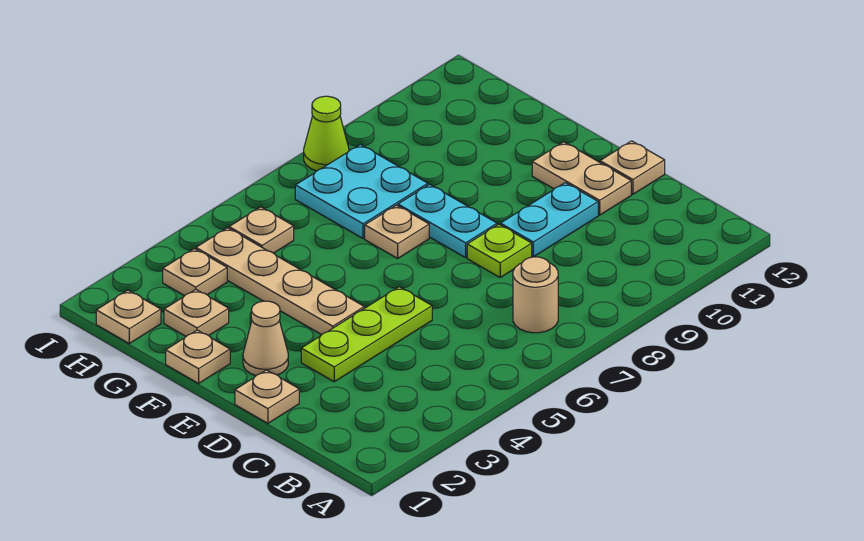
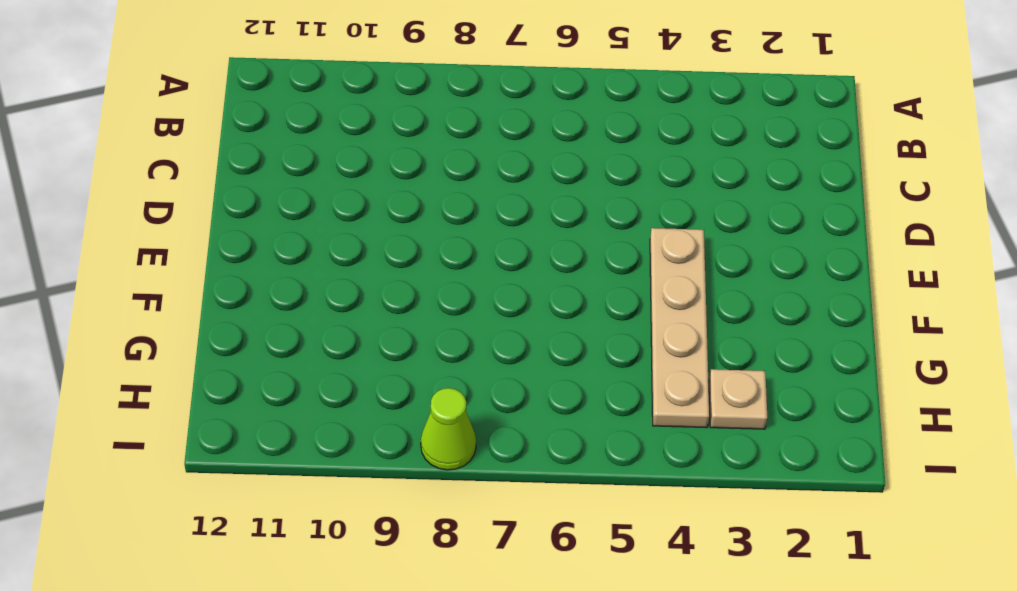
none -> tan round brick B7 level 1
none -> tan plate D1 level 1
none -> lime plate D3:D5 level 1

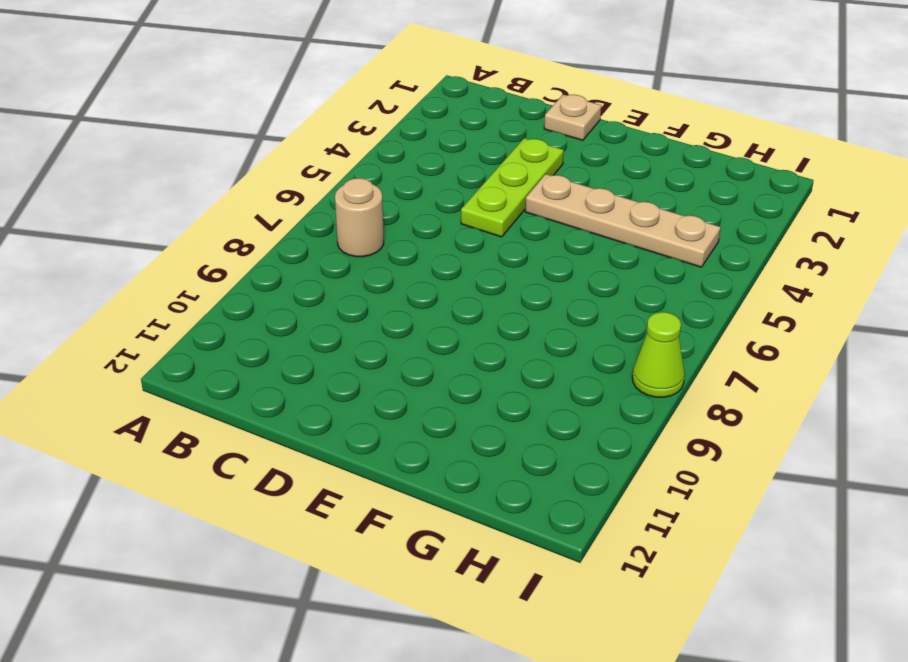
none -> lime plate D8 level 1
none -> cyan plate D9:D10 level 1
none -> tan plate D11:E11 level 1

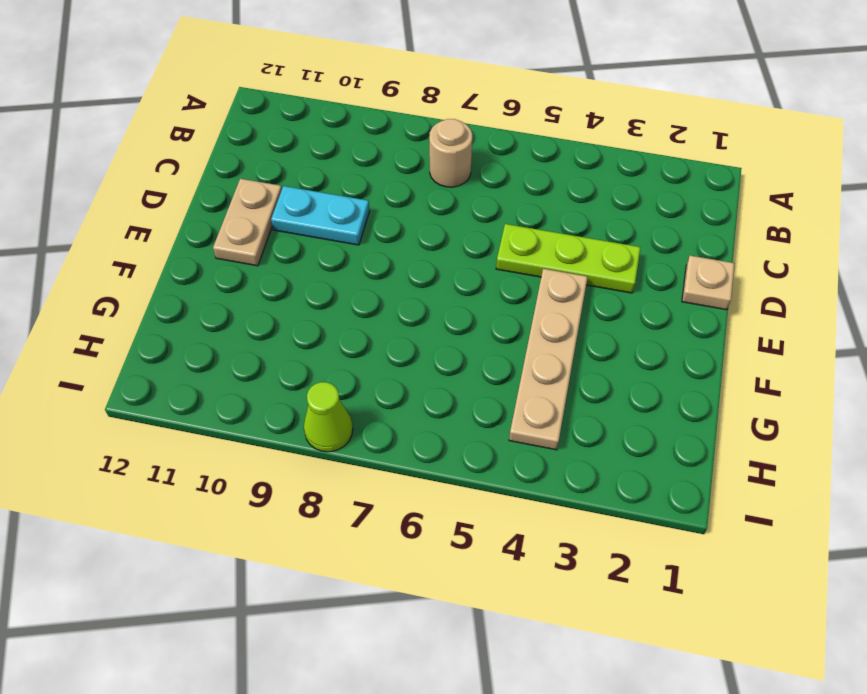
none -> lime plate D8 level 1
none -> tan plate D12 level 1
none -> tan cone E2 level 1

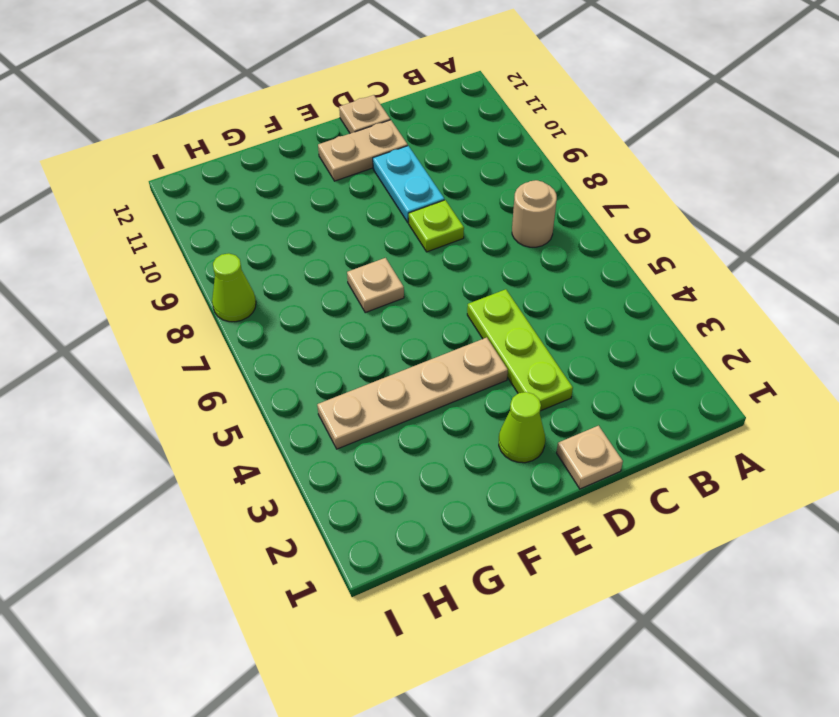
lime cone E2 level 1 -> tan cone E2 level 1
none -> cyan plate E8:F8 level 1
none -> tan plate F1 level 1
none -> tan plate G2 level 1

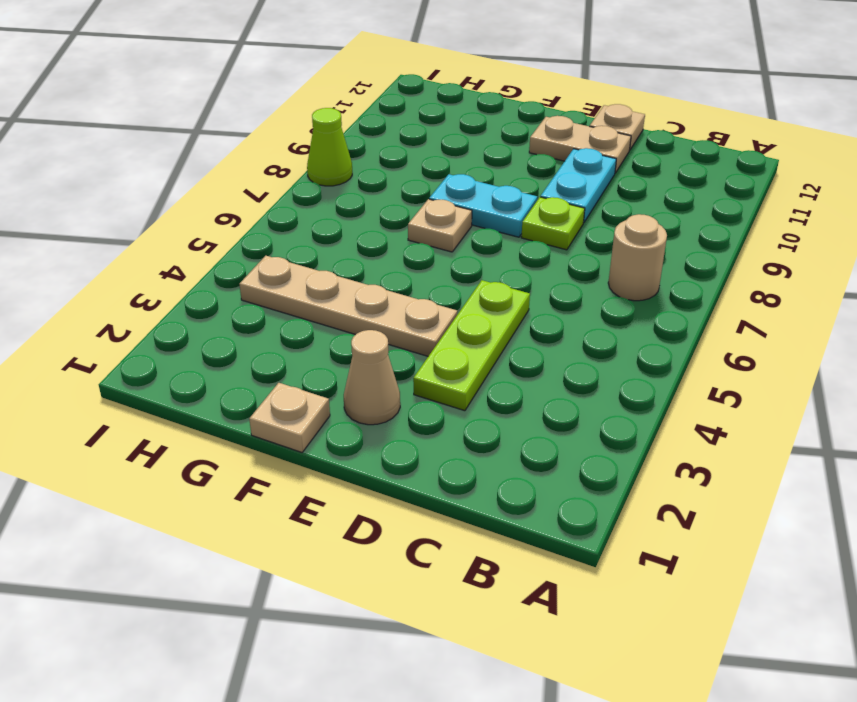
none -> tan plate D1 level 1
none -> tan plate G2 level 1
none -> cyan plate G7:H8 level 1

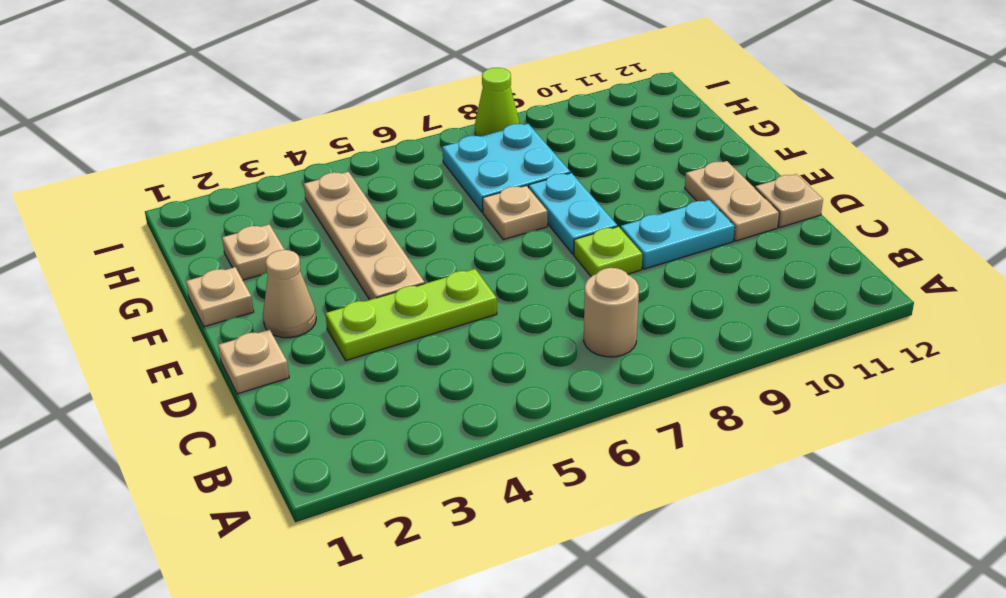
none -> tan plate H1 level 1
none -> tan plate H3 level 1
none -> tan plate H5 level 1

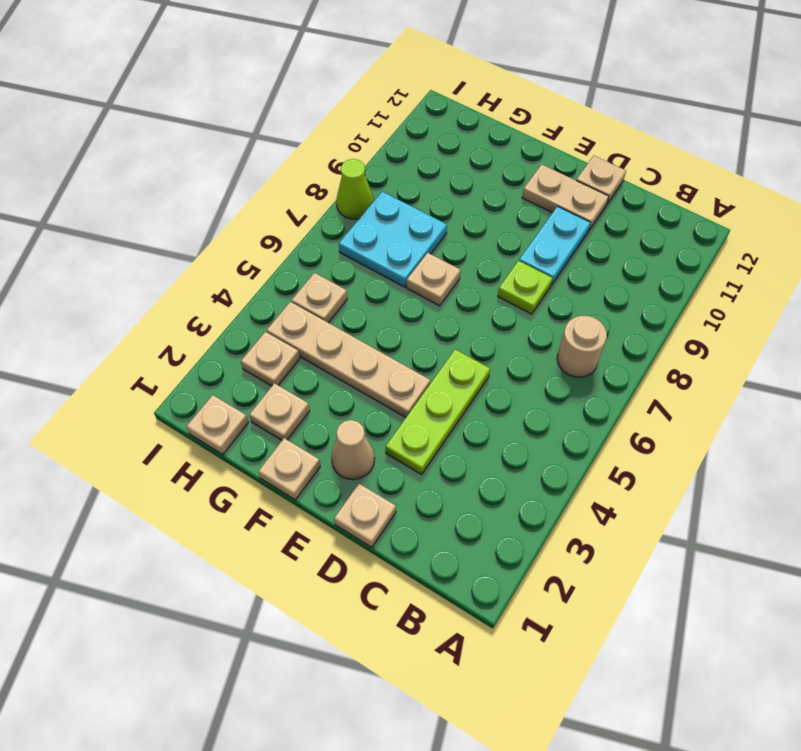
none -> cyan plate E8:F8 level 1

